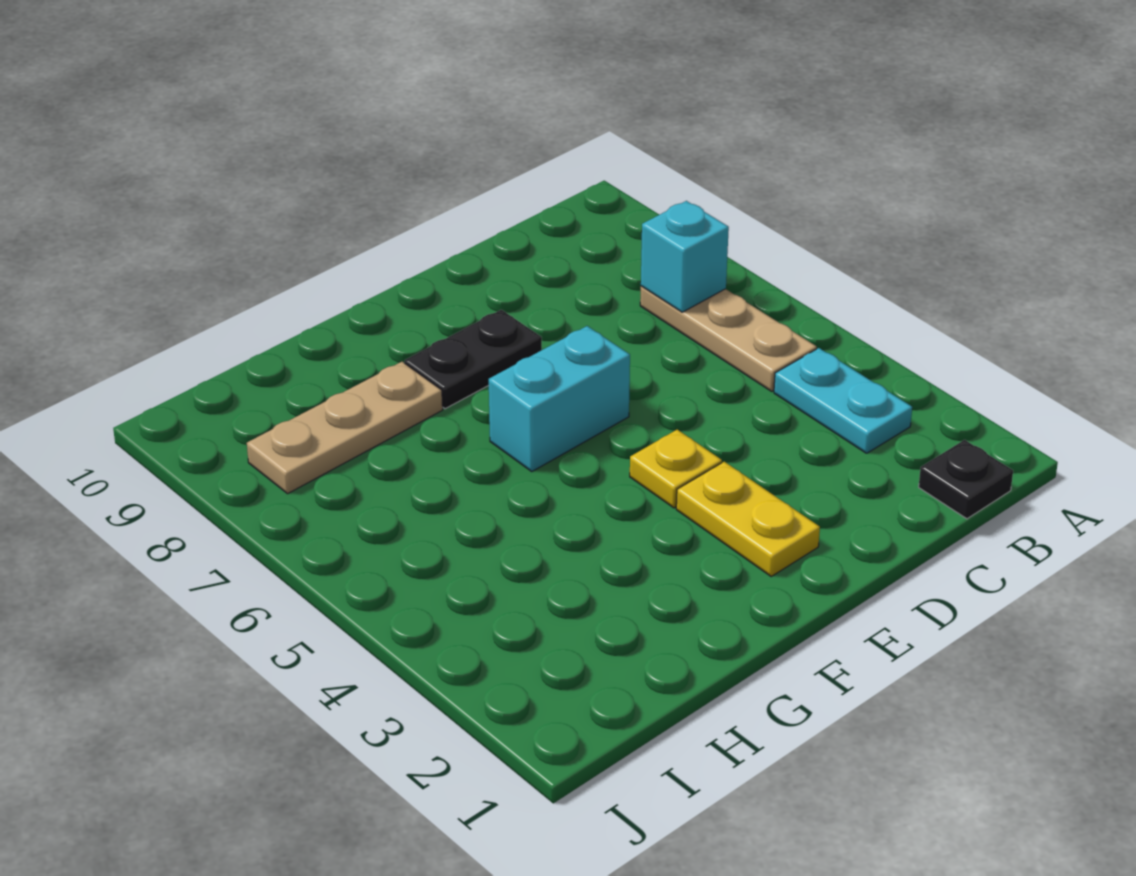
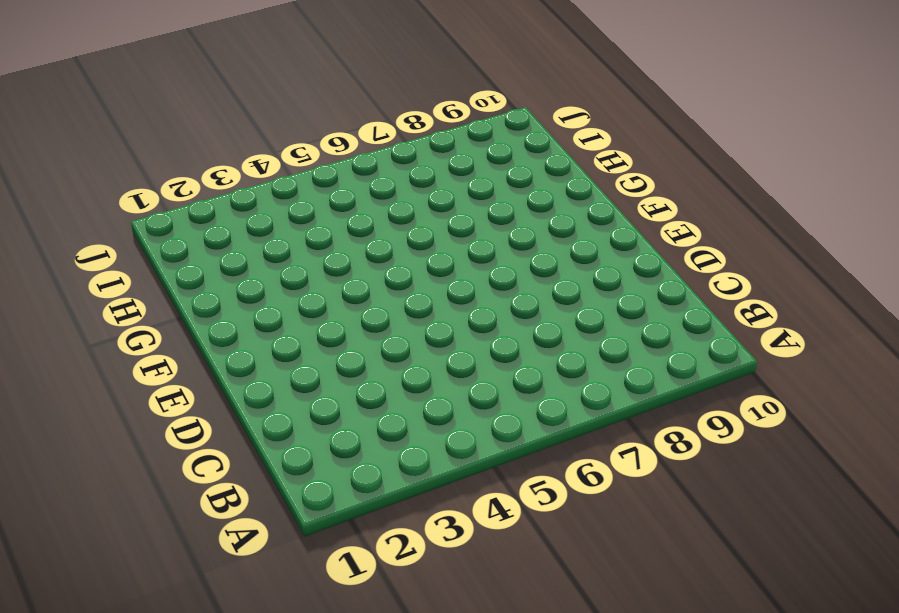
none -> black plate B1 level 1
none -> cyan plate B3:B4 level 1

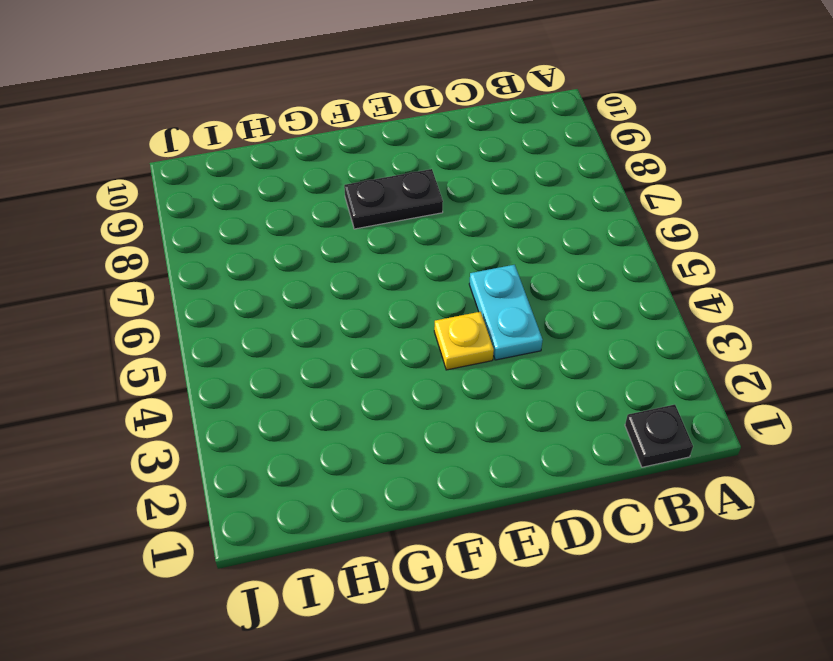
cyan plate D4:D5 level 1 -> cyan plate B3:B4 level 1
none -> tan plate B5:B7 level 1
none -> yellow plate E2:E3 level 1

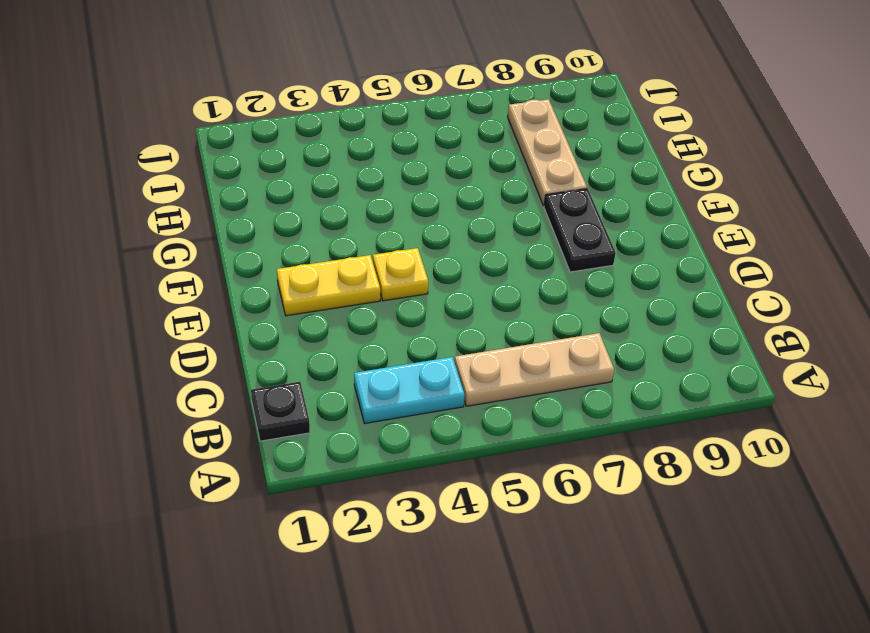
none -> cyan brick E6:F6 level 1
none -> cyan brick B7 level 2

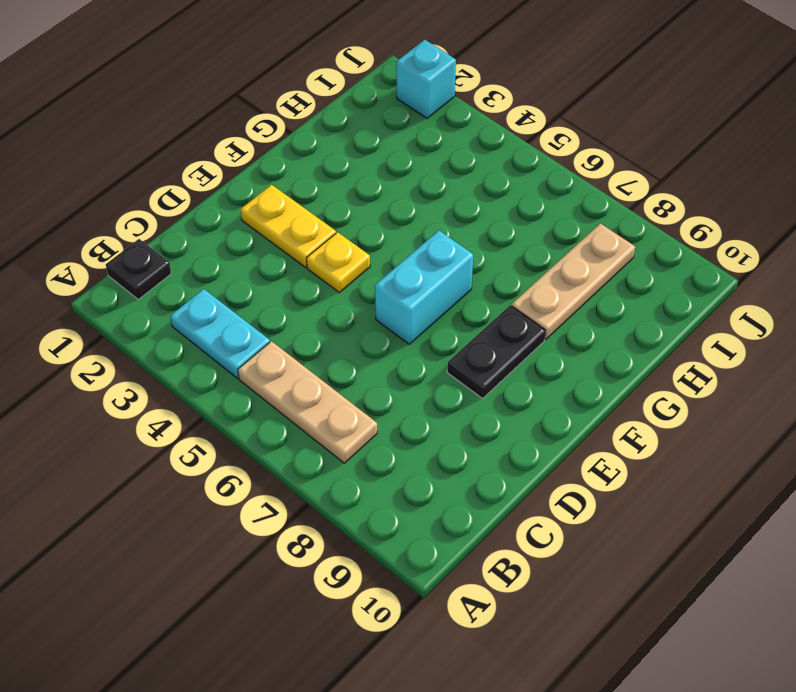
cyan brick J2 level 1 -> cyan brick B7 level 2

